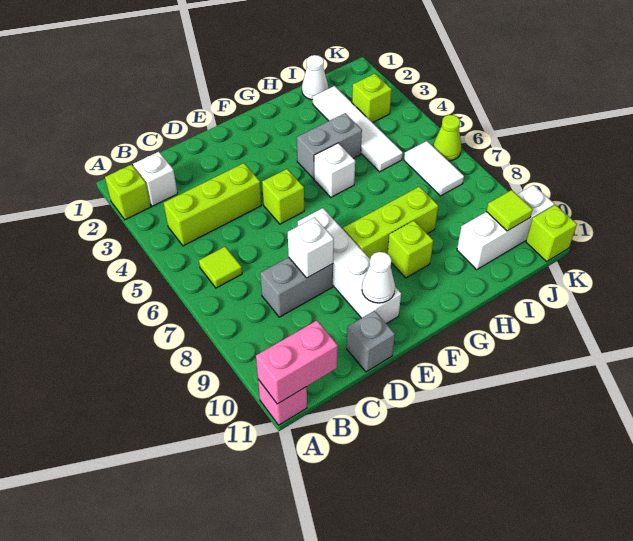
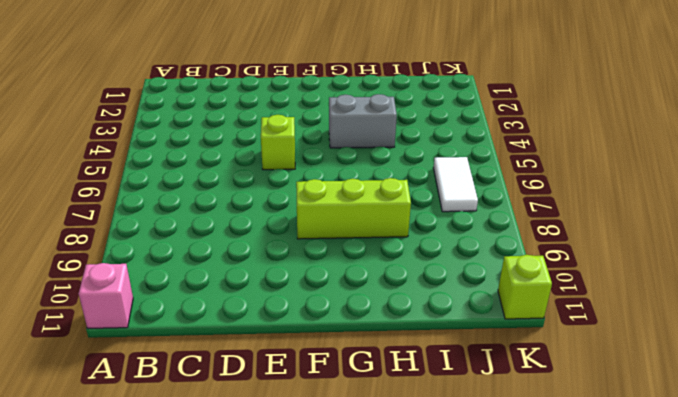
none -> lime brick A2 level 1
none -> white brick B2 level 1
none -> lime brick B4:D4 level 1

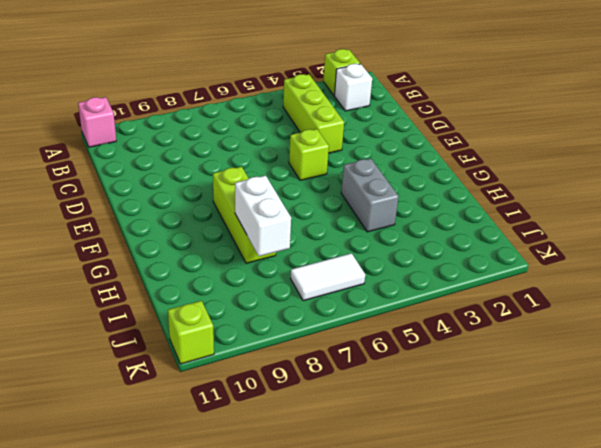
white brick H8:I8 level 2 -> none
none -> lime tile B6 level 1
none -> grey brick C8:D8 level 1
none -> grey brick D11 level 1

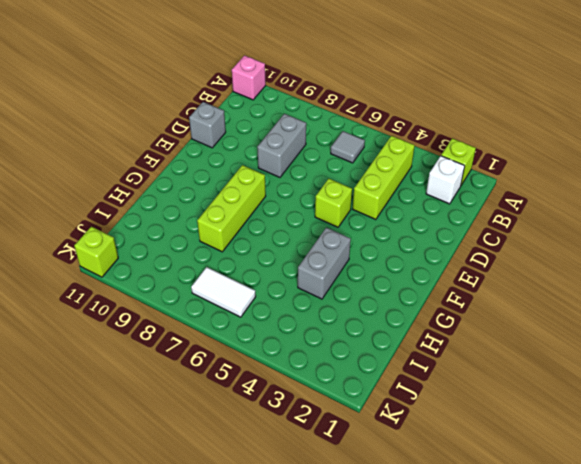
grey tile B6 level 1 -> lime tile B6 level 1
none -> white brick E7:E10 level 1
none -> white brick G5 level 1
none -> lime brick G9 level 1

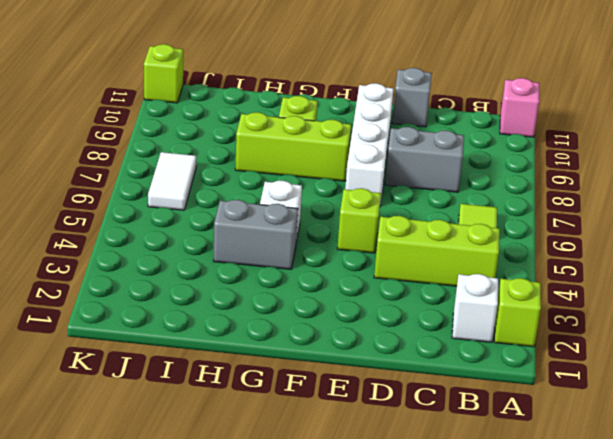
none -> white cone I1 level 1
none -> white tile I2:I5 level 1
none -> white brick I10:K10 level 1

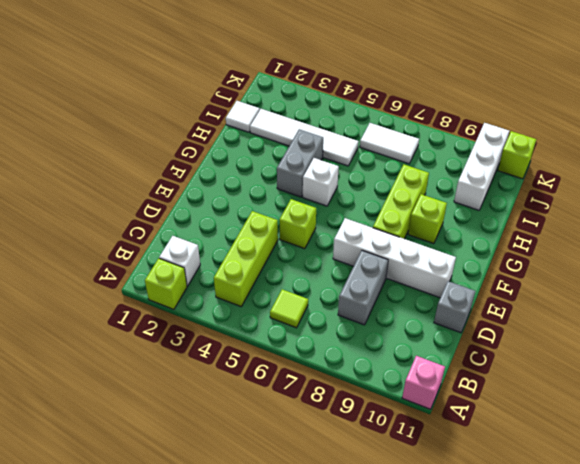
white tile I1 level 1 -> white cone I1 level 1
none -> lime brick J3 level 1
none -> lime cone K6 level 1
none -> pink brick A11:B11 level 2

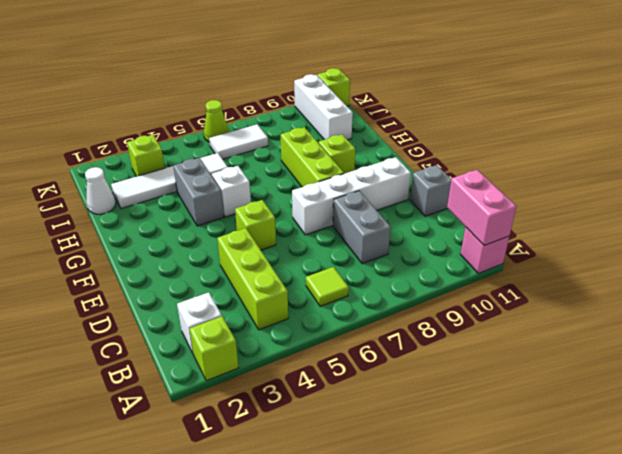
none -> white brick D8 level 2
none -> white cone E10 level 2
none -> lime tile J10 level 2

